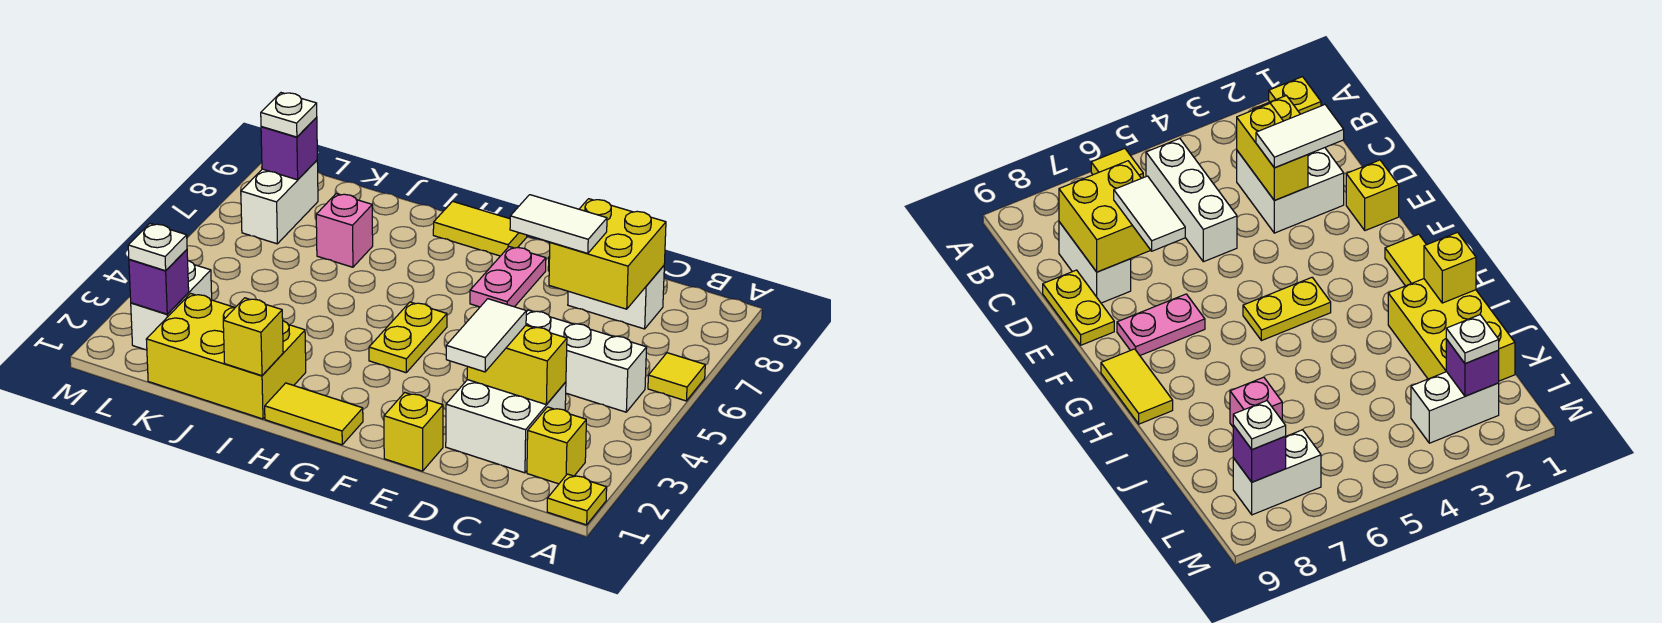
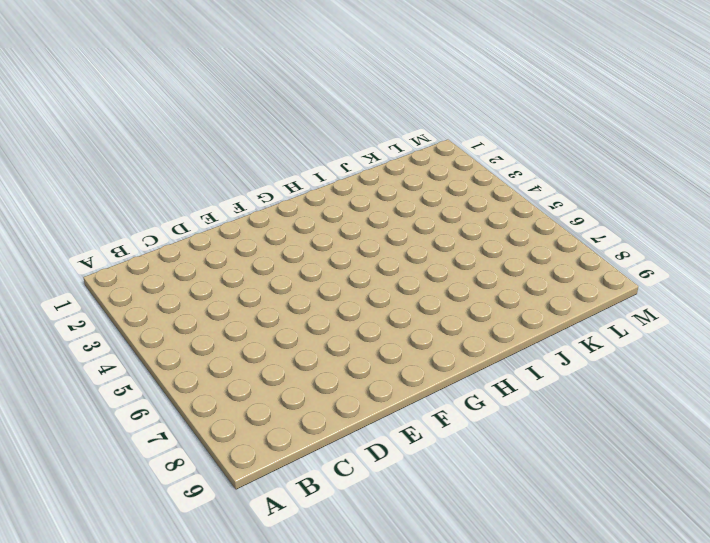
none -> yellow plate A1 level 1
none -> yellow tile A6 level 1
none -> yellow brick B2 level 1

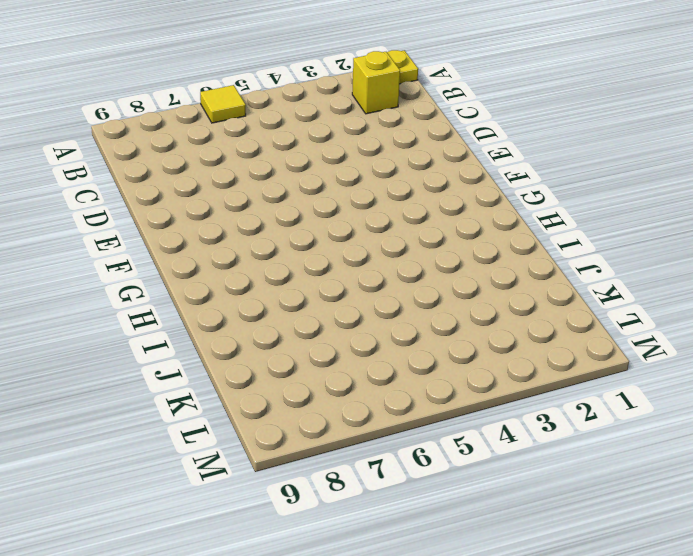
none -> white brick B5:D5 level 1
none -> white brick C2:D3 level 1
none -> white brick C8:D8 level 1

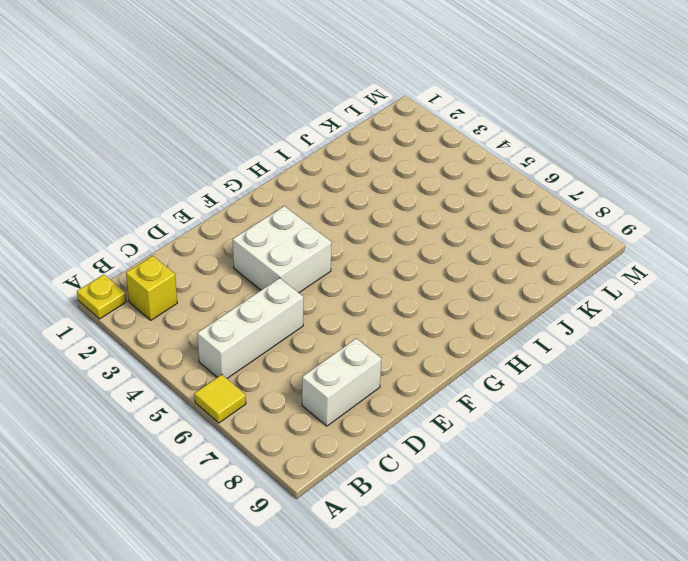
white brick E3:F4 level 1 -> white brick C2:D3 level 1
none -> yellow plate D9:E9 level 1
none -> yellow brick E1 level 1
none -> pink plate F7:F8 level 1

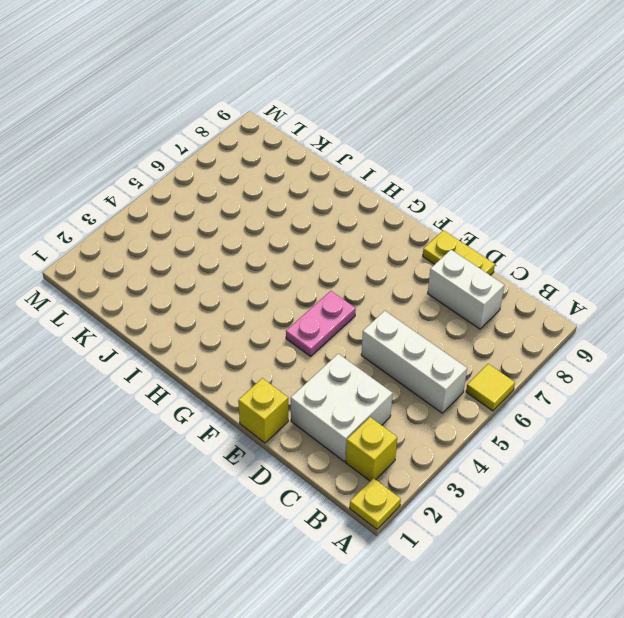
pink plate F4:F5 level 1 -> pink plate F7:F8 level 1
none -> yellow tile G1:H1 level 1
none -> yellow plate G4:G5 level 1
none -> yellow tile G9:H9 level 1

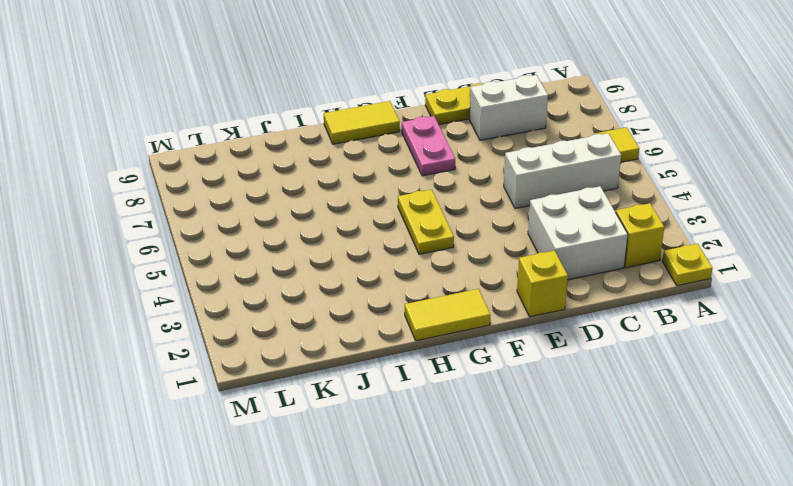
none -> yellow brick I1:K2 level 1
none -> pink brick J7 level 1
none -> white brick L2:L3 level 1

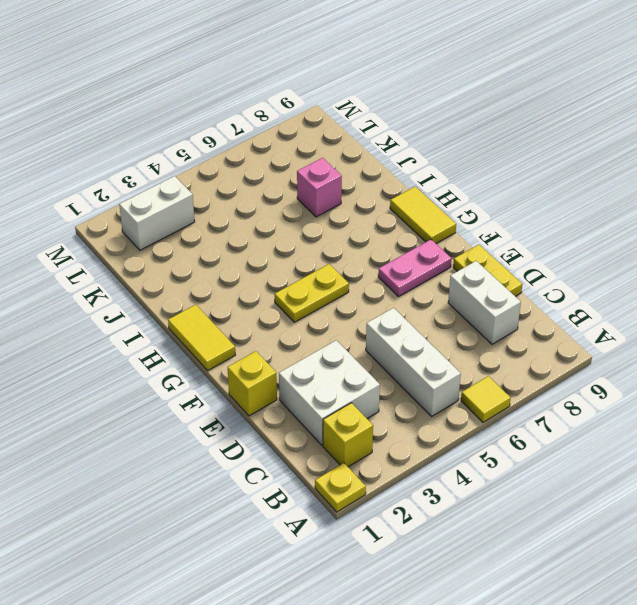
none -> yellow brick I1:K2 level 1
none -> white brick L7:L8 level 1
none -> yellow brick C3:D3 level 2

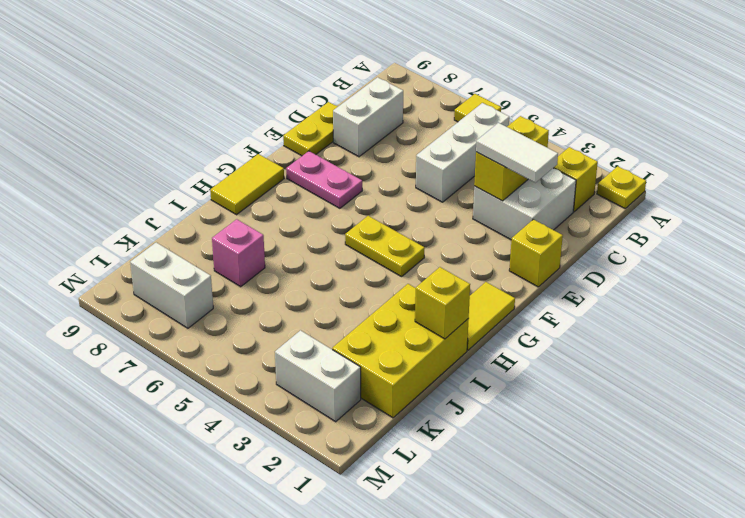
none -> yellow brick C7:D8 level 2
none -> purple brick L2 level 2
none -> purple brick L8 level 2

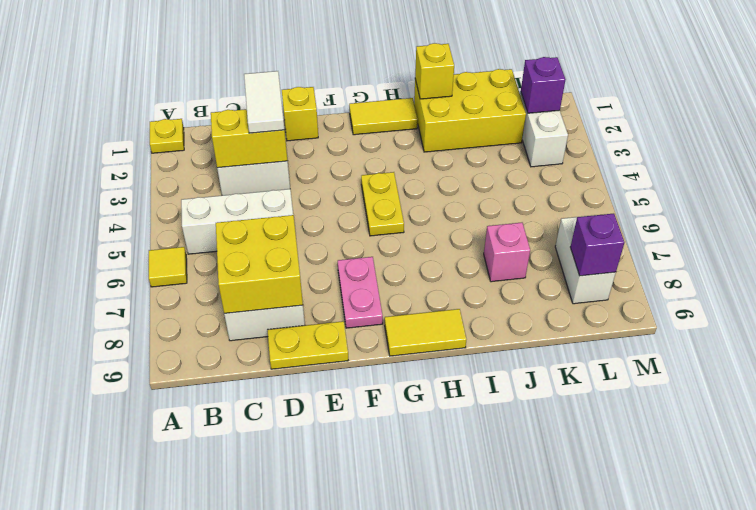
none -> yellow brick B2 level 1
none -> white tile D7:E7 level 3
none -> white plate L2 level 3

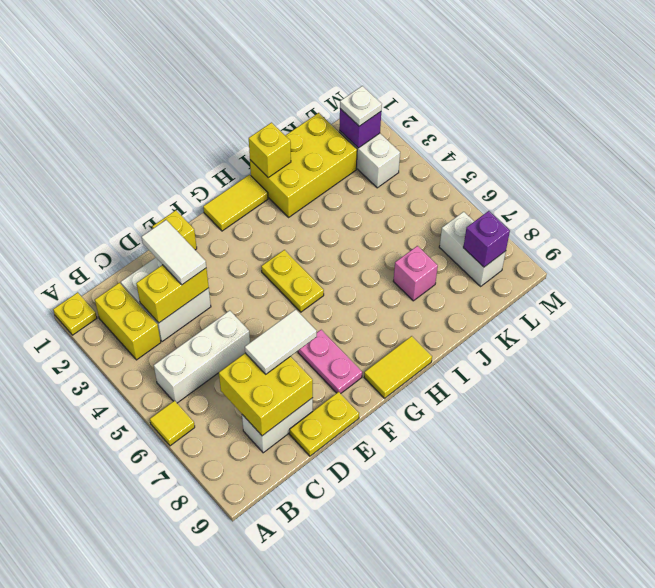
yellow brick B2:B3 level 1 -> yellow brick B2 level 1
none -> white plate L8 level 3

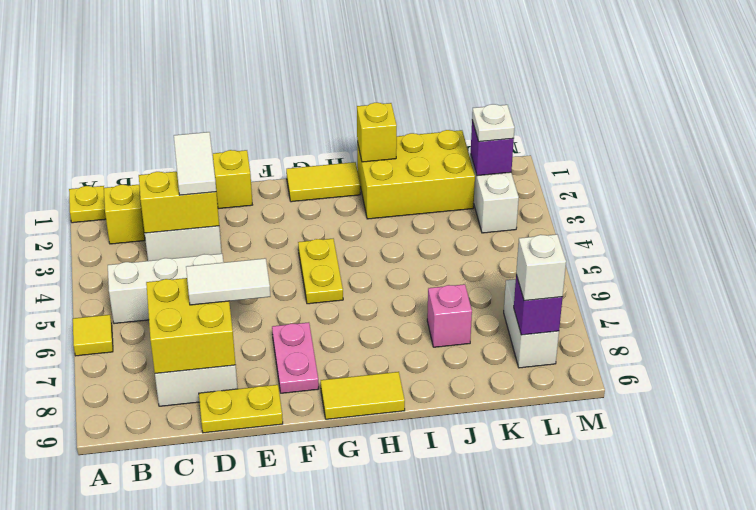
white brick L8 level 3 -> white plate L8 level 3

